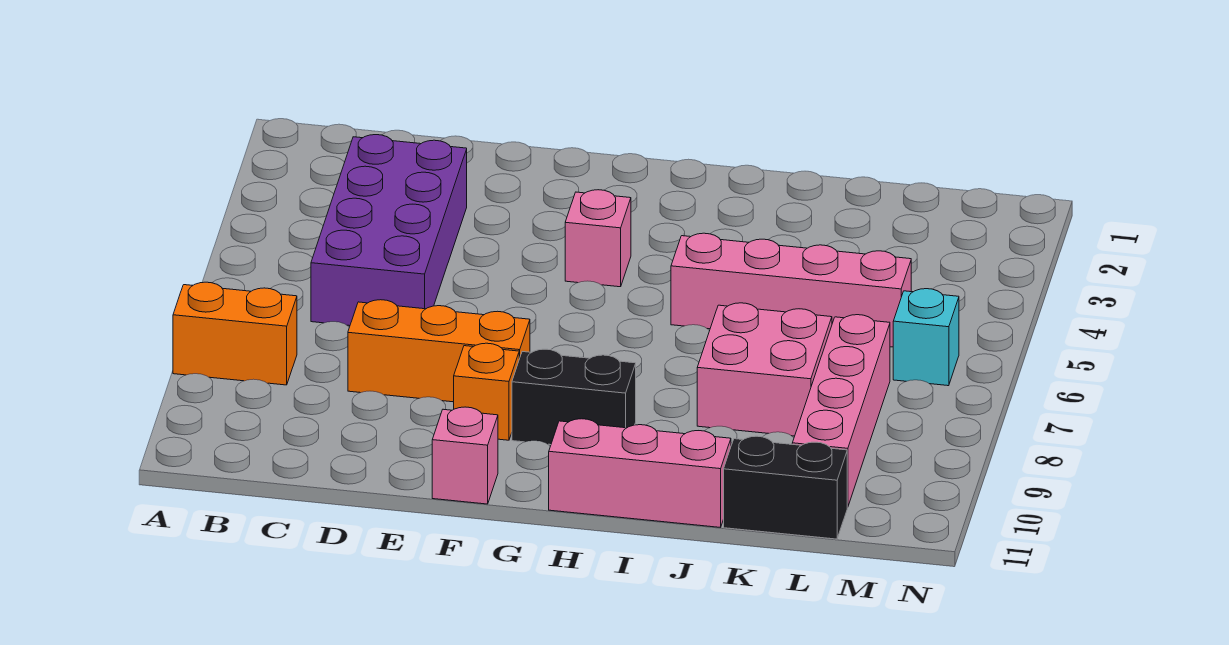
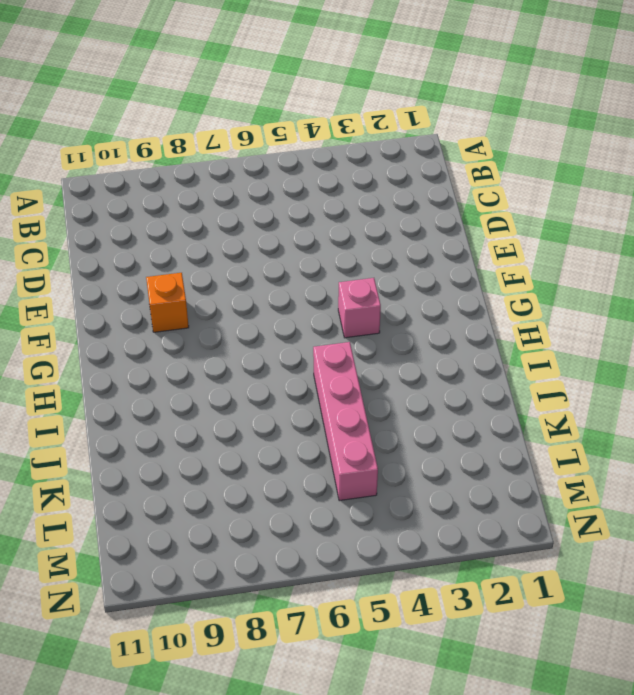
none -> orange brick A8:B8 level 1
none -> purple brick C3:D6 level 1
none -> orange brick D8:F8 level 1

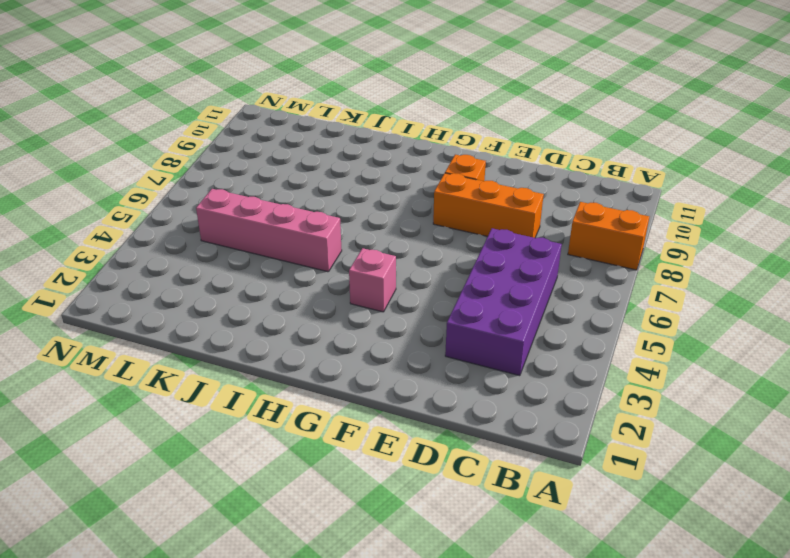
none -> pink brick F11 level 1
none -> black brick G9:H9 level 1
none -> pink brick H11:J11 level 1

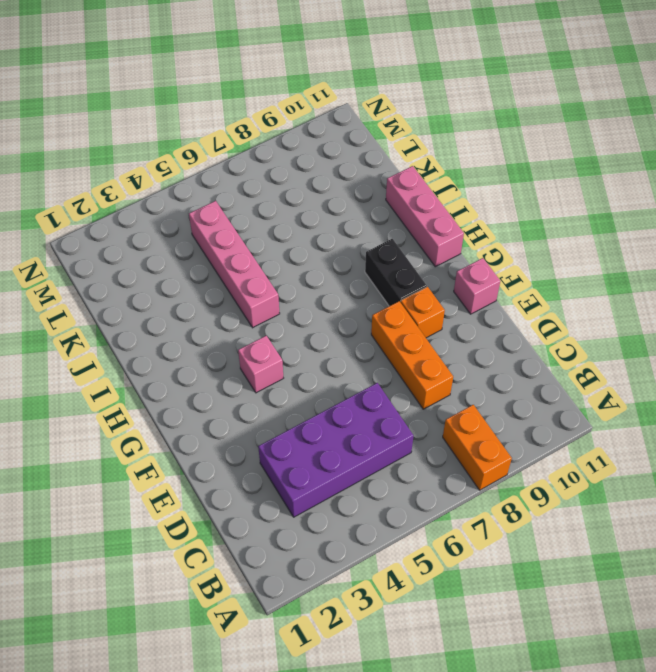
none -> pink brick J7:K8 level 1
none -> black brick K11:L11 level 1
none -> pink brick L7:L10 level 1

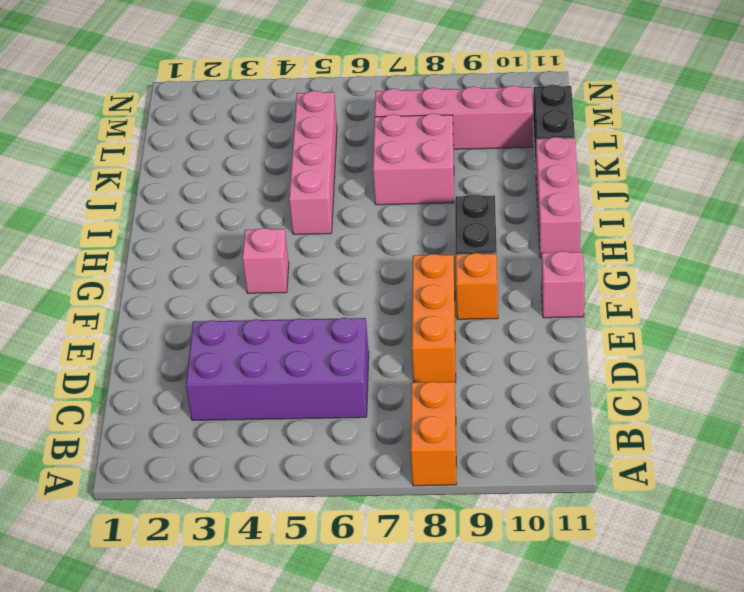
none -> cyan brick M6 level 1

